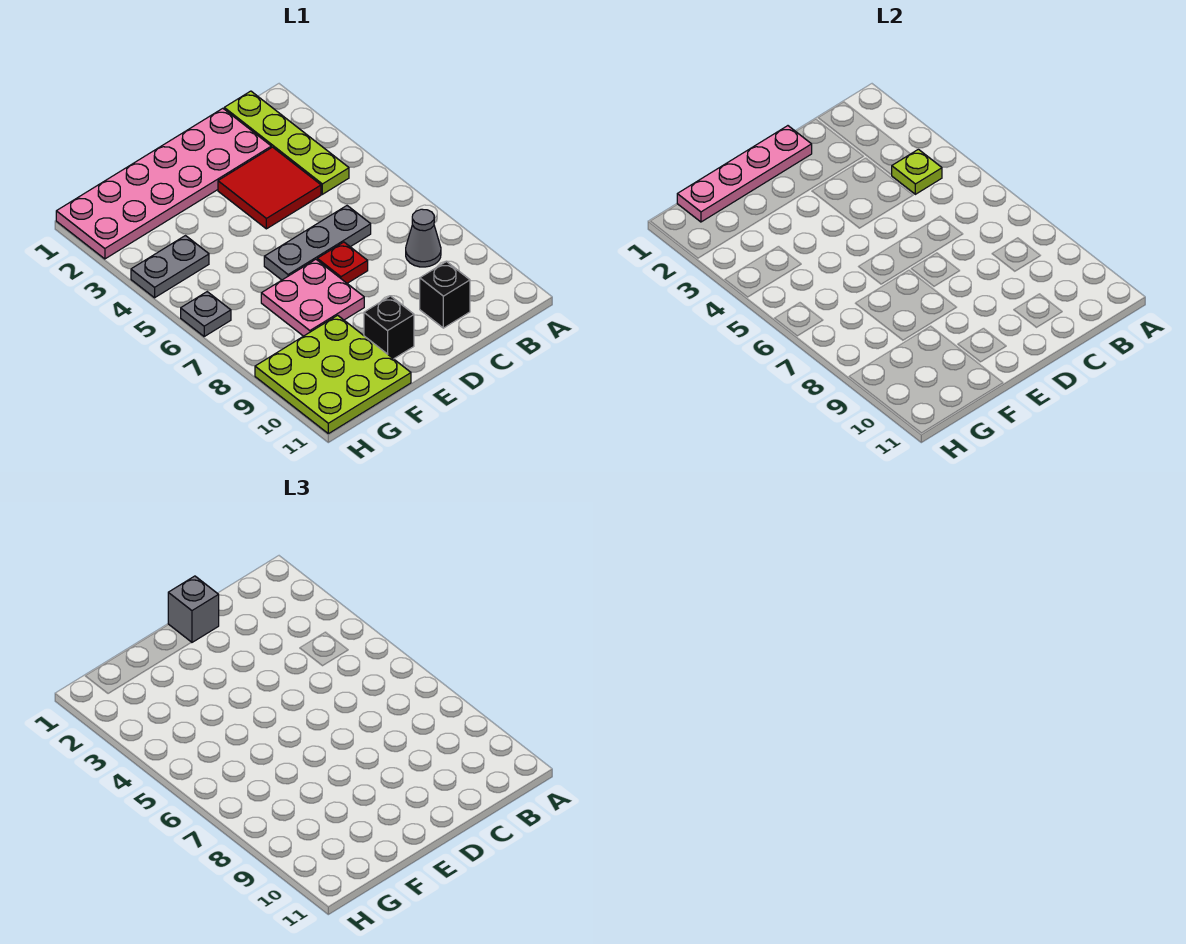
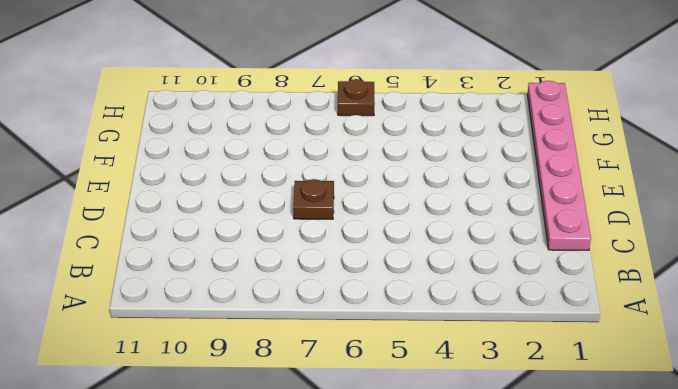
pink plate C1:H1 level 1 -> pink plate C1:H2 level 1
brown plate D7 level 1 -> red plate D7 level 1
brown plate H6 level 1 -> grey plate H6 level 1
none -> lime plate B1:B4 level 1
none -> grey cone B8 level 1
none -> red tile C3:D4 level 1

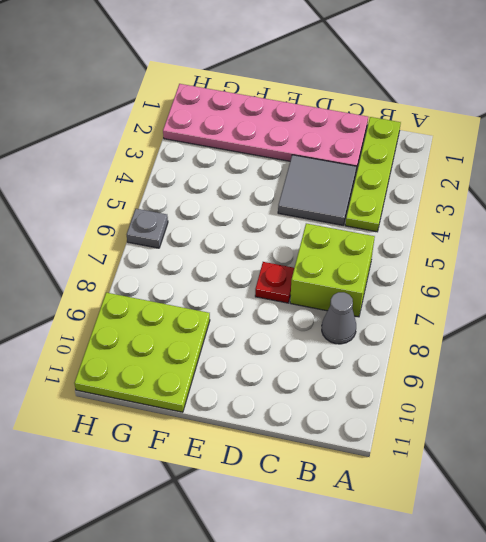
lime brick B6:C7 level 1 -> grey plate C6:E6 level 1
grey tile C3:D4 level 1 -> red tile C3:D4 level 1
none -> black brick C10 level 1
none -> pink plate E7:F8 level 1
none -> black brick E10 level 1

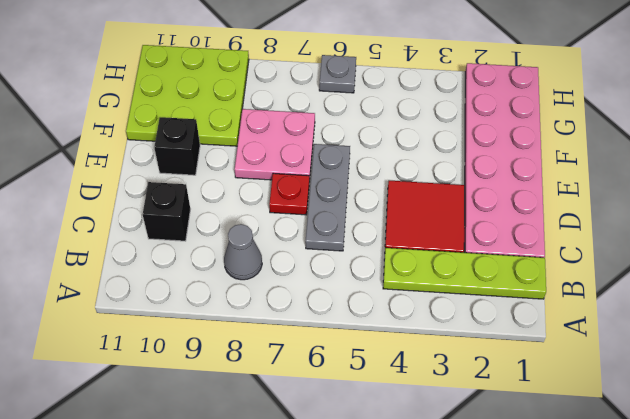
none -> grey plate G4:H4 level 1
none -> lime plate B4 level 2
none -> pink plate D1:G1 level 2

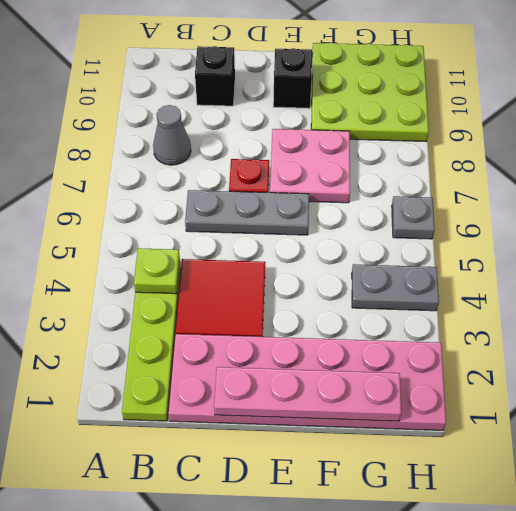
none -> grey brick D1 level 3

